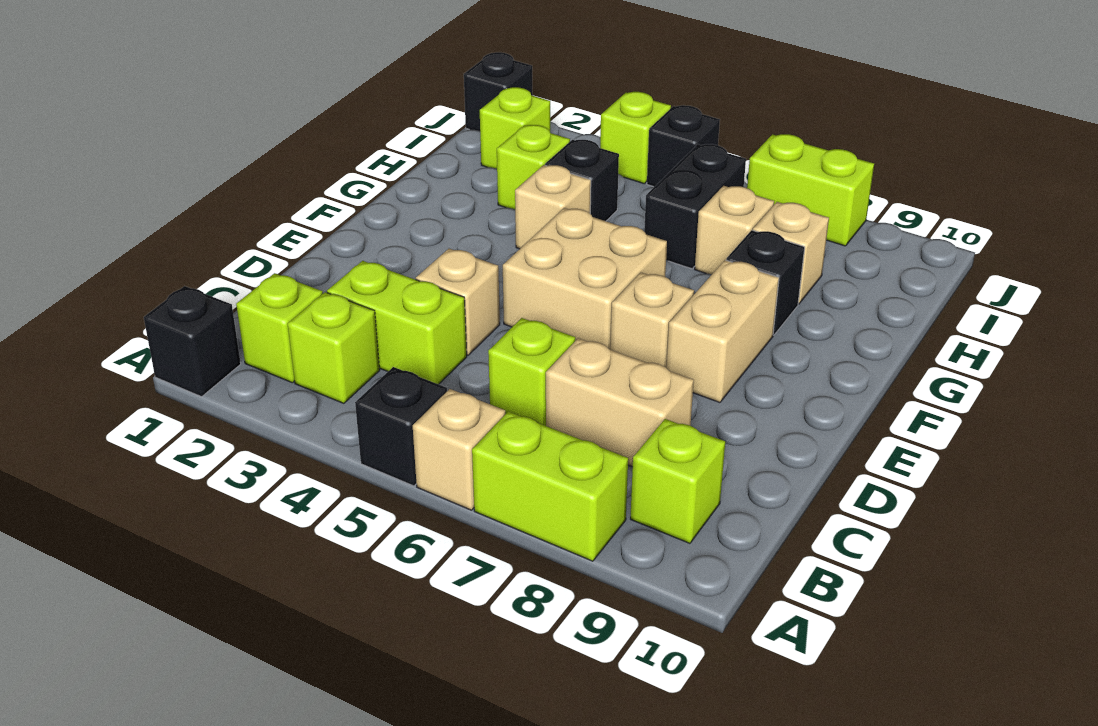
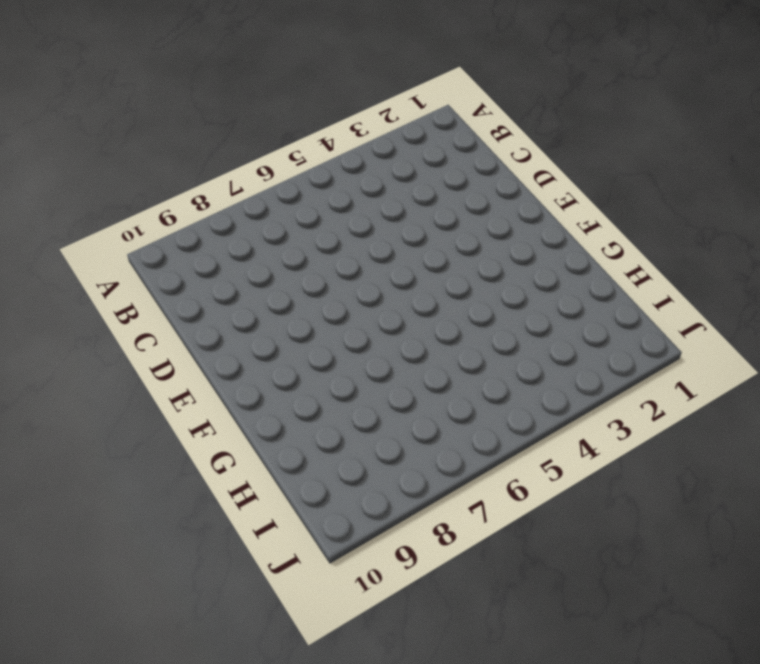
none -> black brick A1 level 1
none -> black brick A5 level 1
none -> tan brick A6 level 1

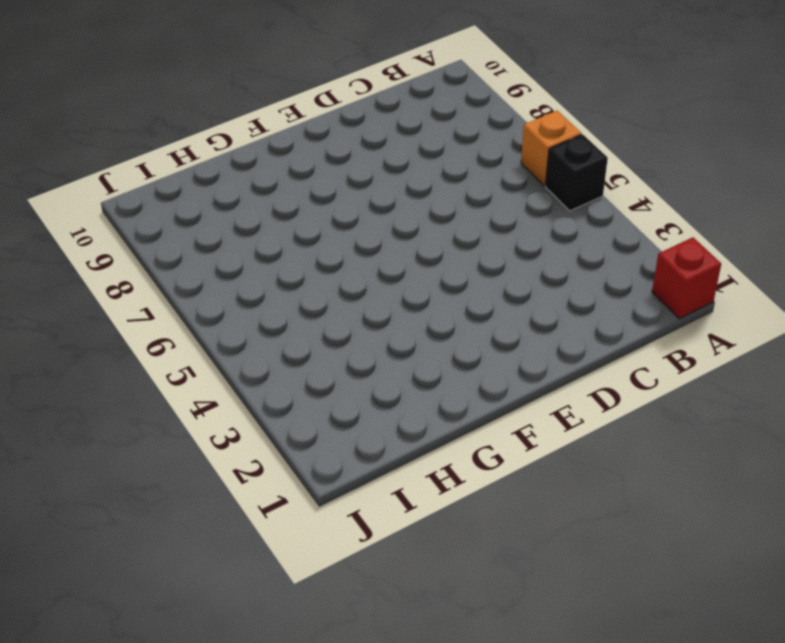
red brick A1 level 1 -> black brick A1 level 1
orange brick A6 level 1 -> tan brick A6 level 1
none -> lime brick A7:A8 level 1
none -> lime brick B2 level 1
none -> lime brick B3 level 1

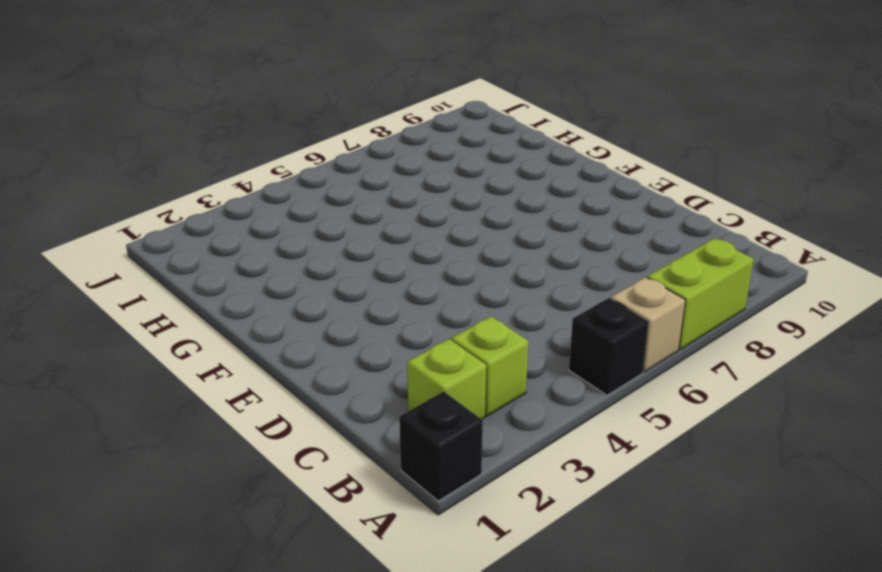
none -> lime brick B9 level 1
none -> lime brick C3:C4 level 1
none -> lime brick C6 level 1

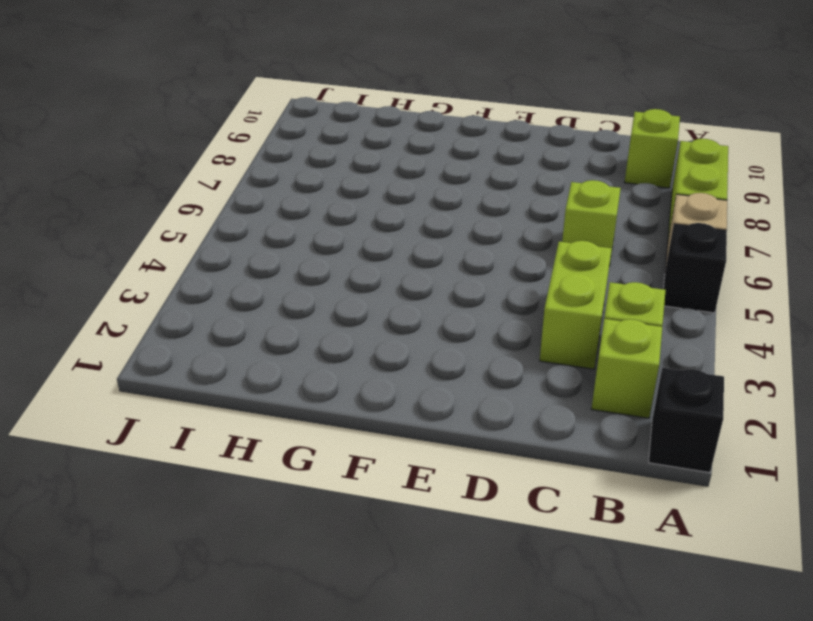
none -> tan brick C7:C8 level 1
none -> tan brick D4 level 1
none -> tan brick E5:F6 level 1

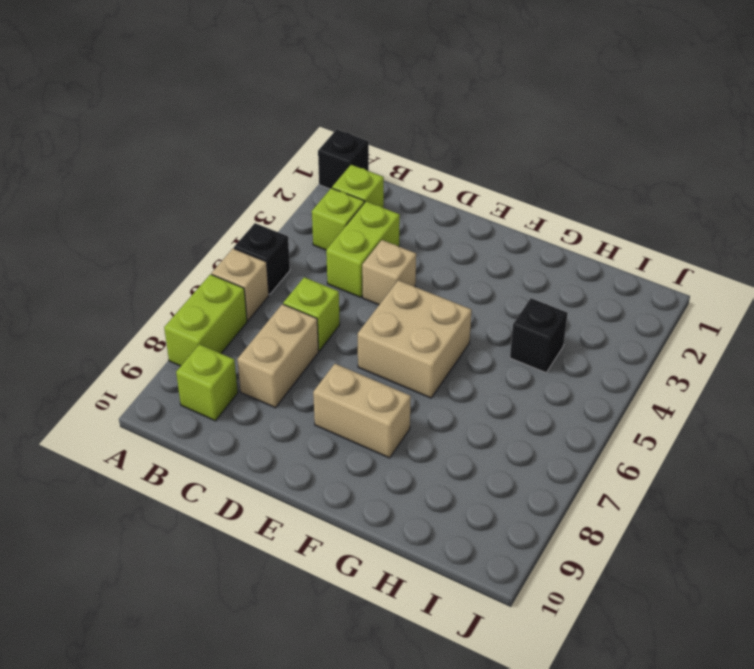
none -> tan brick E7 level 1
none -> tan brick G4 level 1
none -> black brick G8 level 1

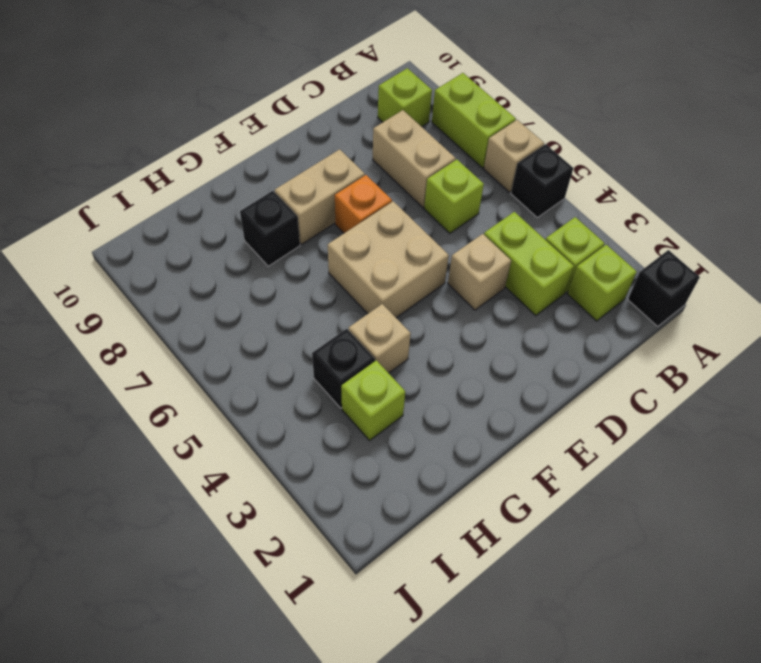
orange brick E7 level 1 -> tan brick E7 level 1
none -> black brick H6:I6 level 1
none -> tan brick H7 level 1
none -> tan brick H8 level 1

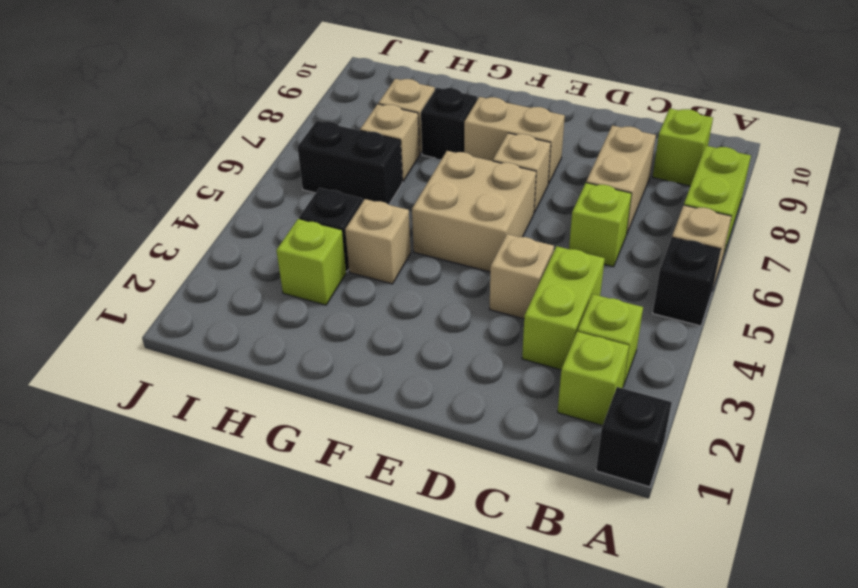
none -> lime brick I2 level 1
none -> black brick J1 level 1
none -> lime brick J4 level 1

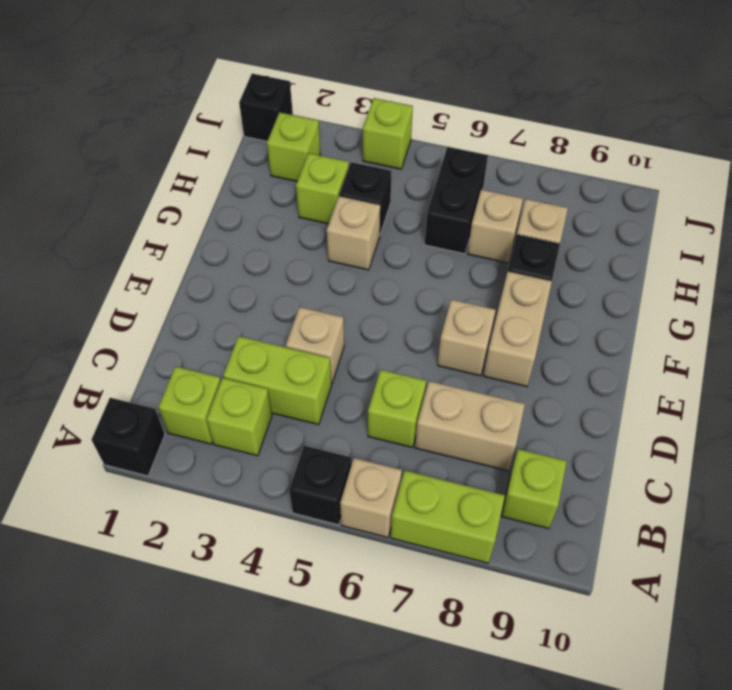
none -> tan brick E5:F6 level 1
none -> black brick J5 level 1
none -> lime brick J7:J8 level 1

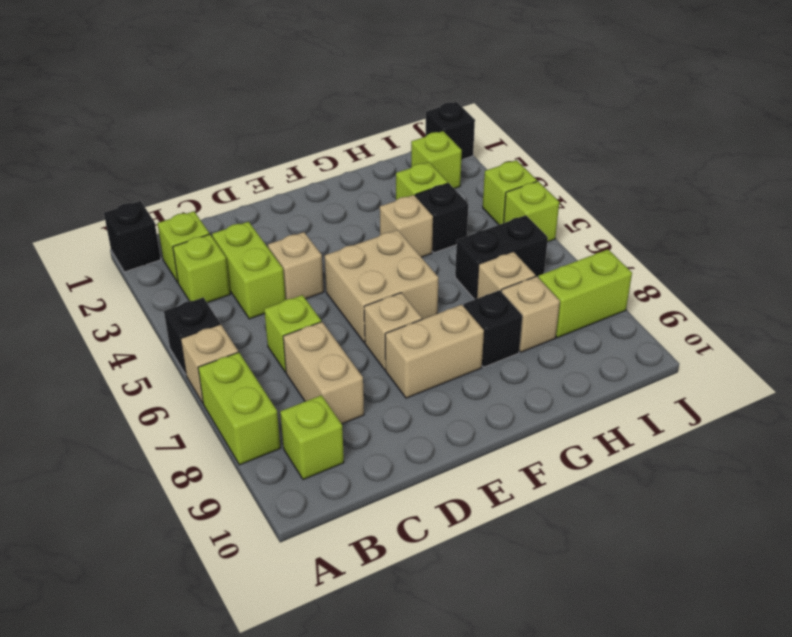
lime brick I8:J8 level 1 -> lime brick J7:J8 level 1
lime brick J5 level 1 -> black brick J5 level 1

